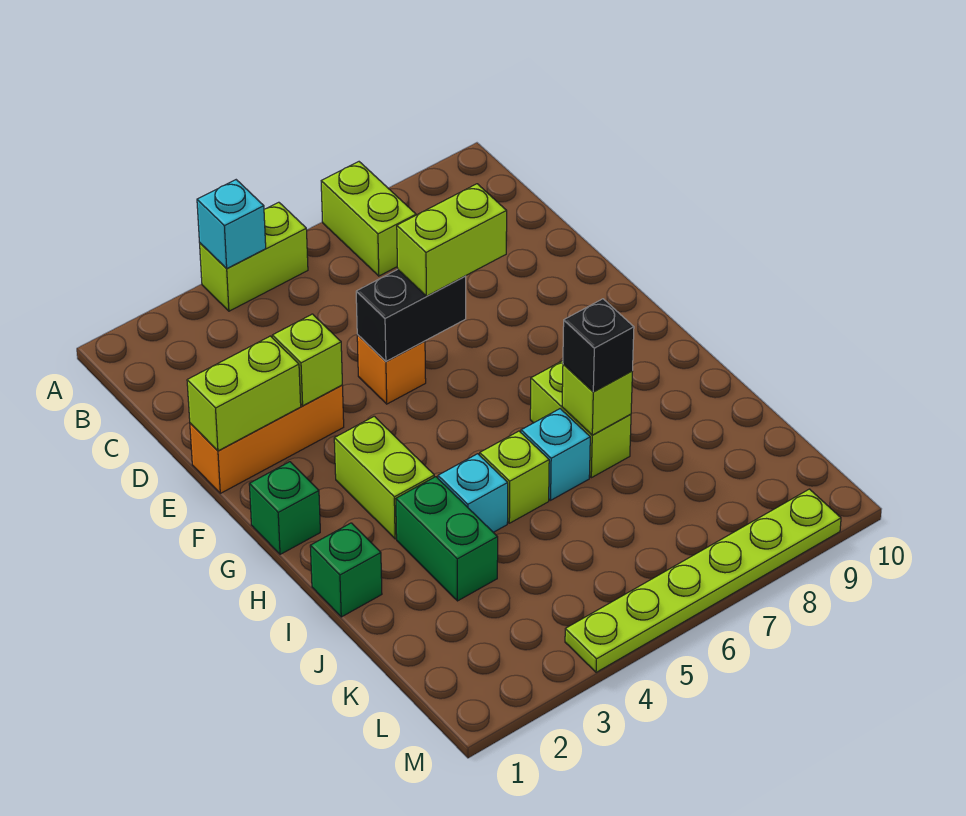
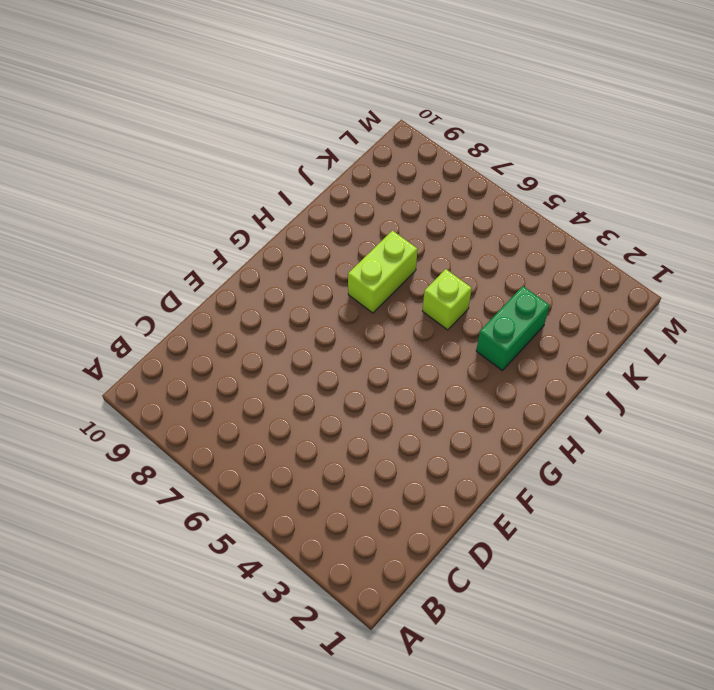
none -> lime brick A4:A5 level 1
none -> lime brick A7:B7 level 1
none -> orange brick E1:E3 level 1

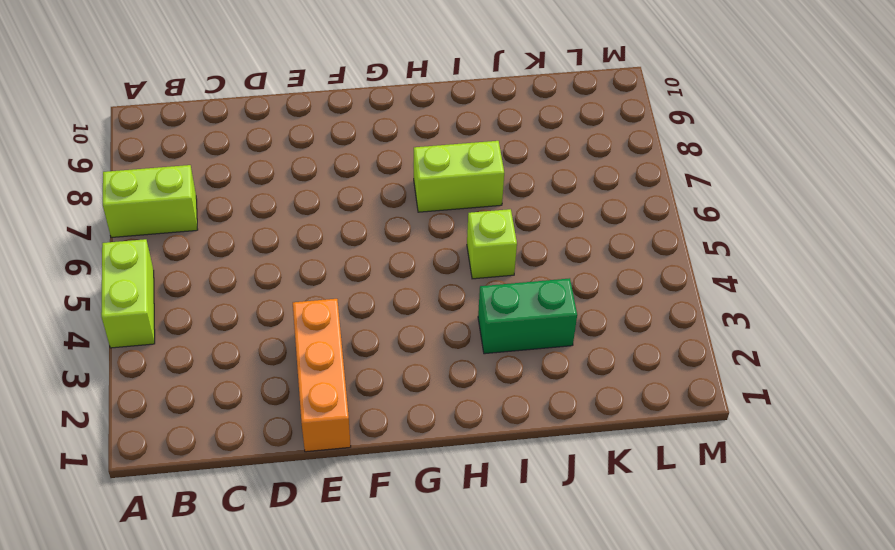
none -> orange brick E5 level 1
none -> green brick G1 level 1
none -> lime brick G3:H3 level 1

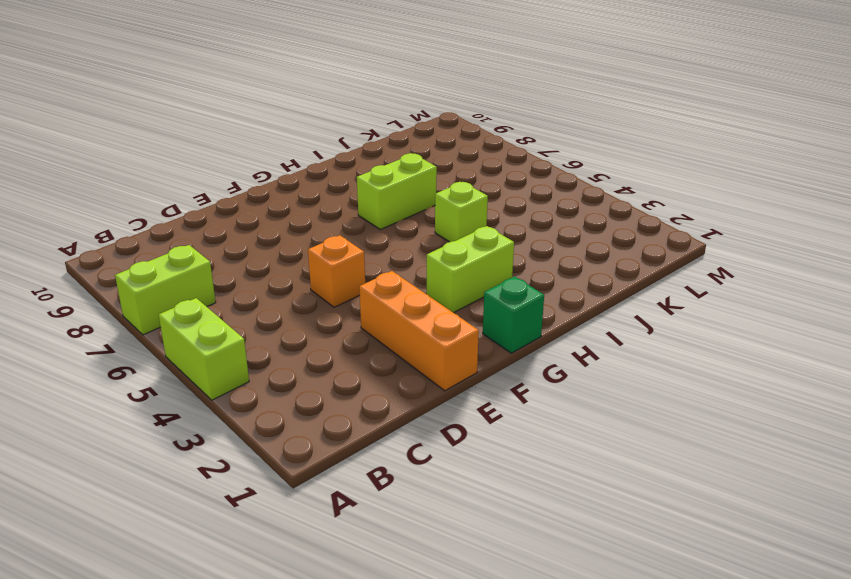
none -> green brick I1 level 1
none -> green brick I3:J3 level 1
none -> cyan brick I4 level 1

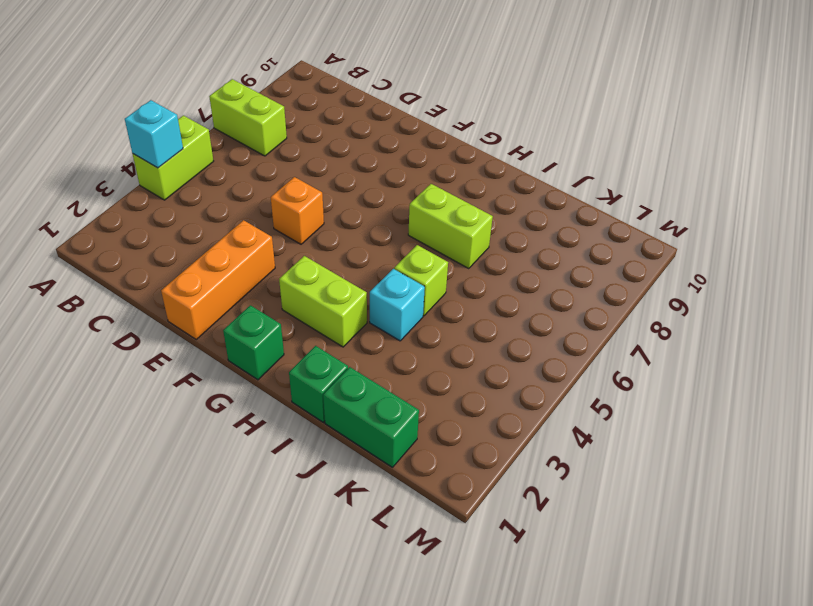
green brick J1:K1 level 1 -> green brick I3:J3 level 1
none -> cyan brick I6 level 1
none -> lime plate M4:M9 level 1
none -> lime brick E1:E2 level 2

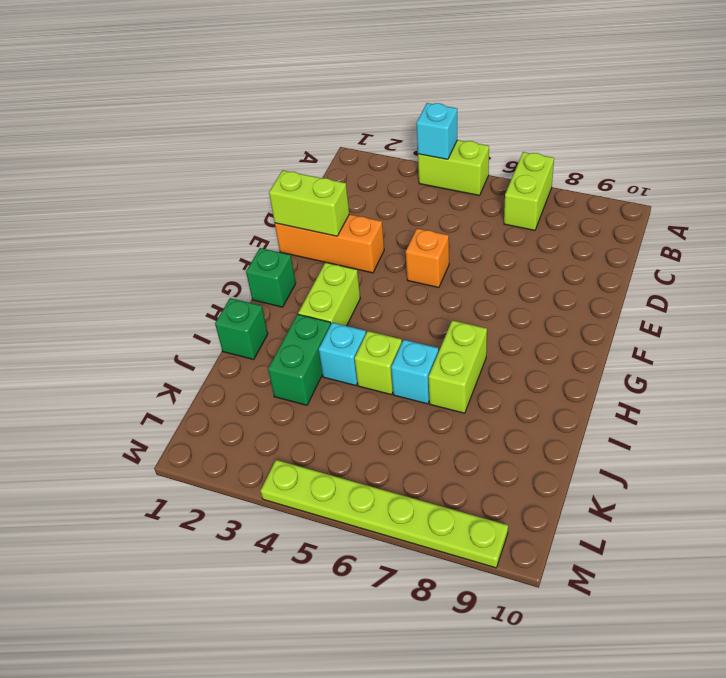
none -> lime brick E3 level 2
none -> black brick E5:E6 level 2
none -> lime brick I7 level 2

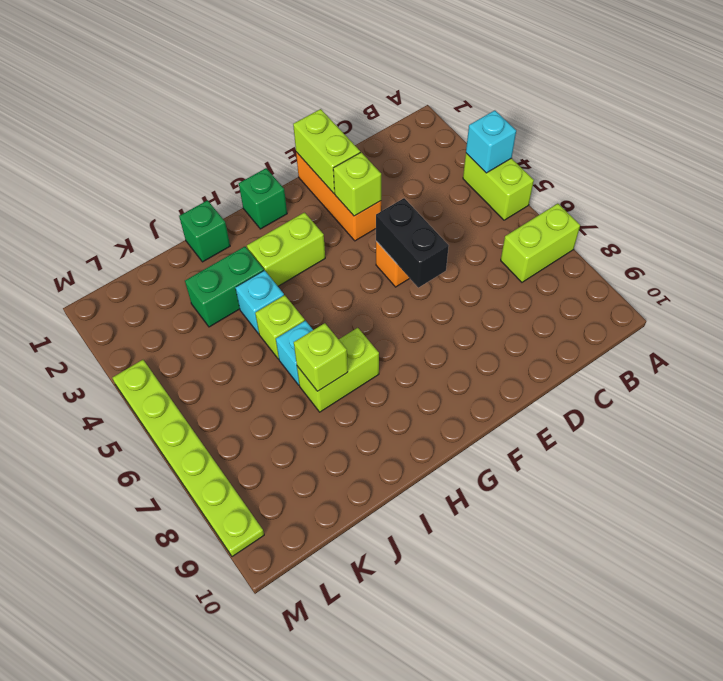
none -> lime brick E6:E7 level 3
none -> black brick I7 level 3

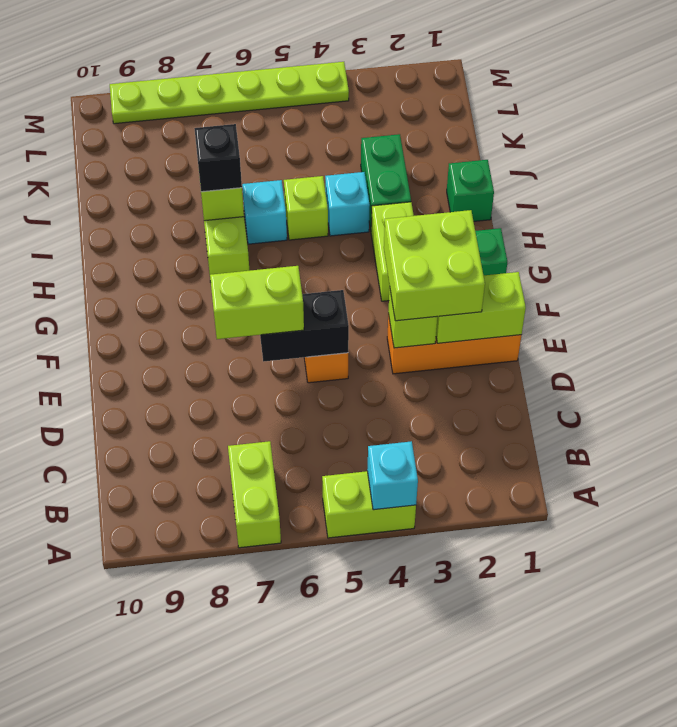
lime brick E2:F3 level 3 -> none

